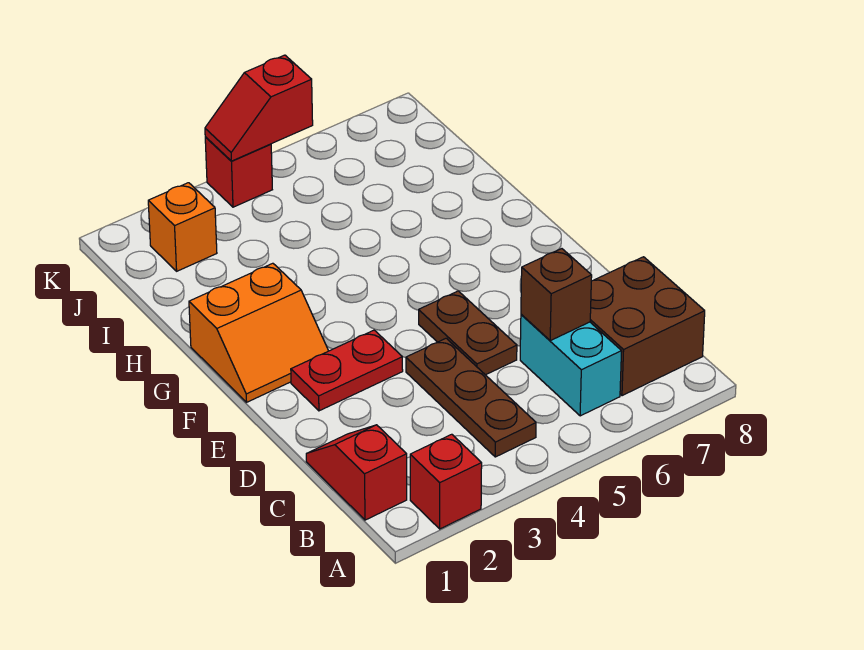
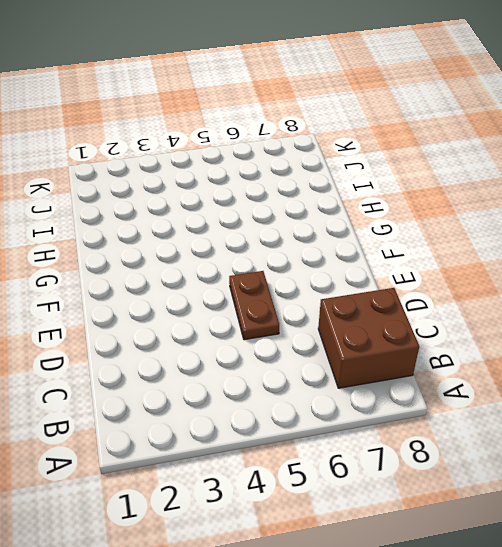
none -> red brick A2 level 1
none -> red slope B1:C1 level 1 top B
none -> brown plate B4:D4 level 1

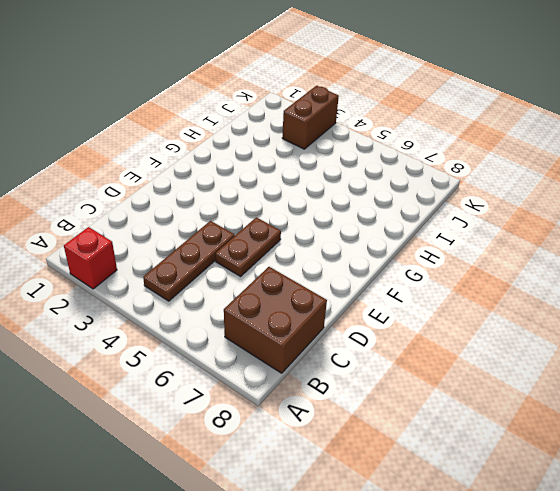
brown brick J3:K3 level 1 -> none
none -> red slope B1:C1 level 1 top B
none -> cyan brick B6:C6 level 1
none -> red plate E2:E3 level 1

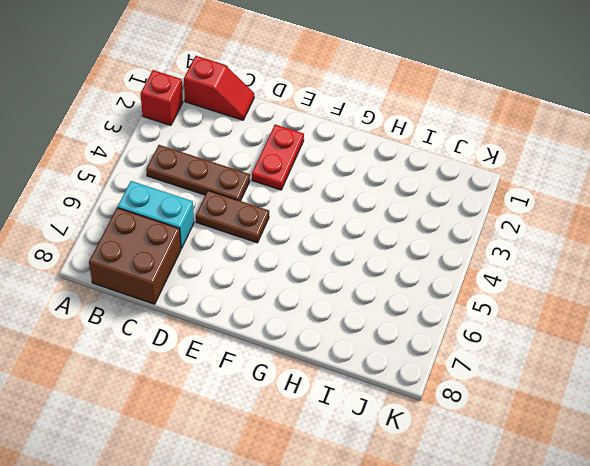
none -> orange slope F1:G2 level 1 top G
none -> orange brick J2 level 1
none -> red brick K4 level 1

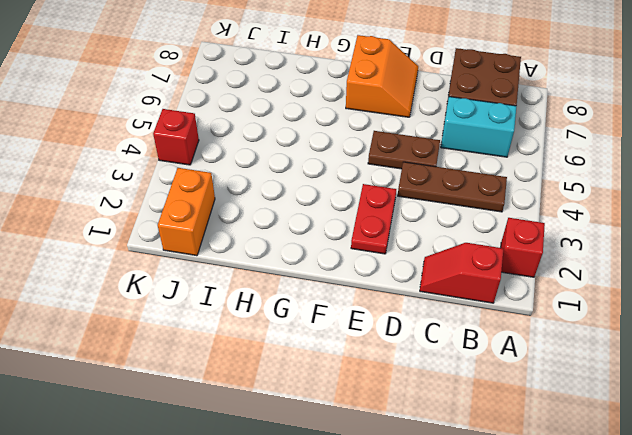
orange slope E7:F8 level 1 top F -> orange slope F1:G2 level 1 top G
orange brick J1:J2 level 1 -> orange brick J2 level 1
none -> brown brick C6 level 2
none -> red slope K4:K5 level 2 top 5

